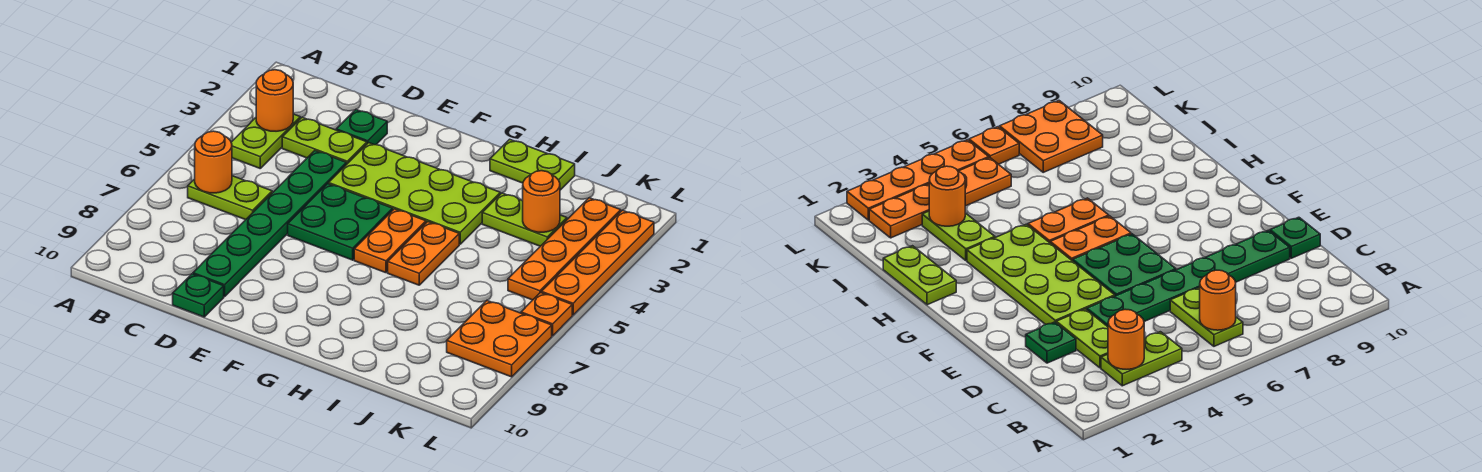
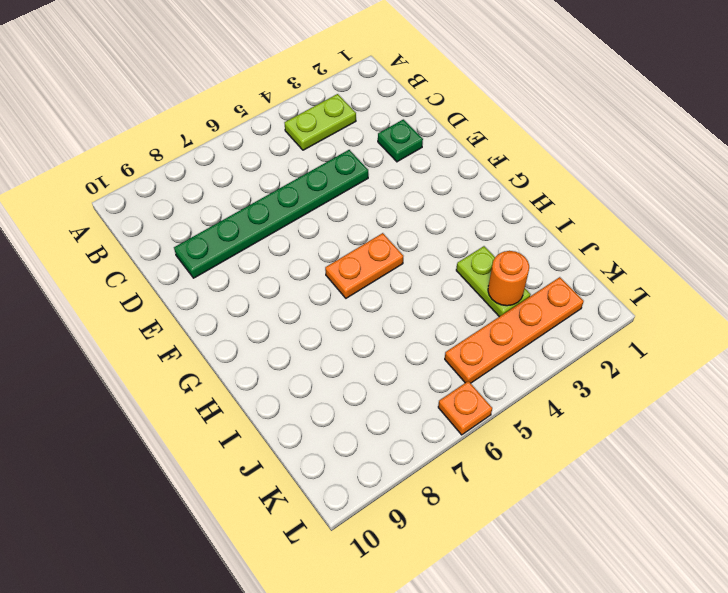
none -> lime plate B6:C6 level 1
none -> lime plate C3:D3 level 1
none -> green plate D10 level 1

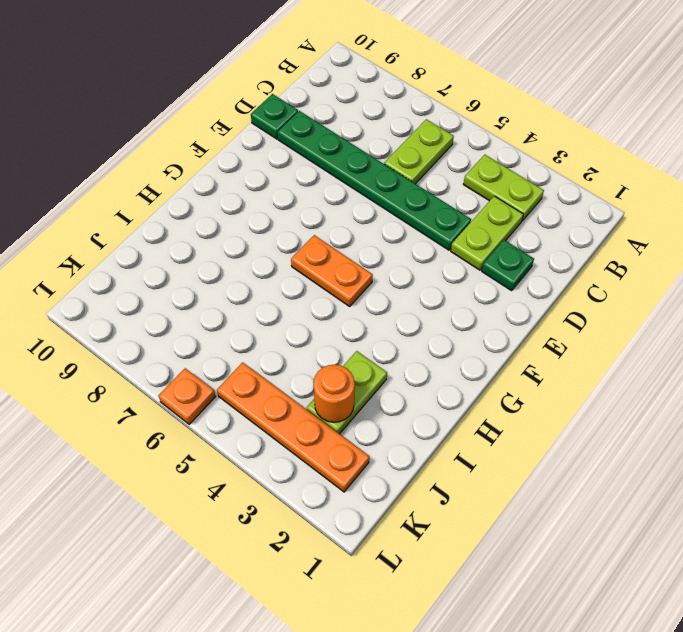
none -> lime plate E3:H4 level 1
none -> green plate E5:F6 level 1
none -> lime plate H1:I1 level 1

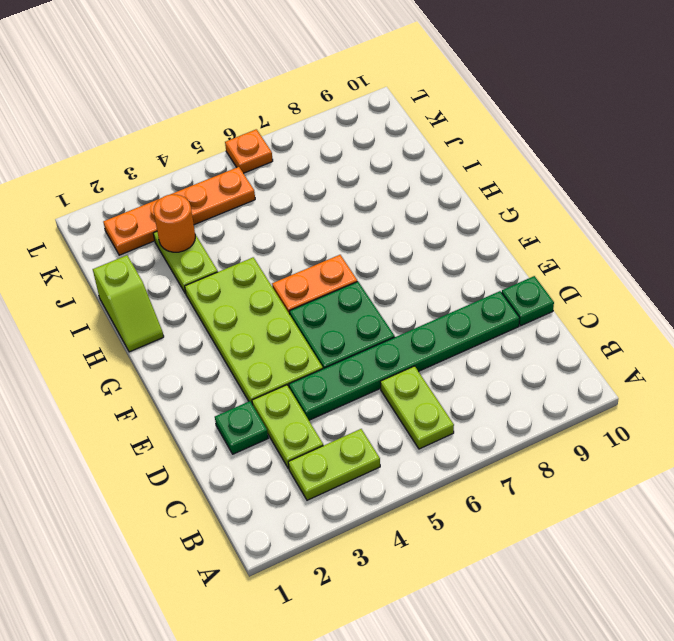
lime slope H1:I1 level 1 top I -> lime plate H1:I1 level 1
none -> orange plate H5:H6 level 1
none -> orange plate K7:L8 level 1
none -> orange plate L2:L5 level 1

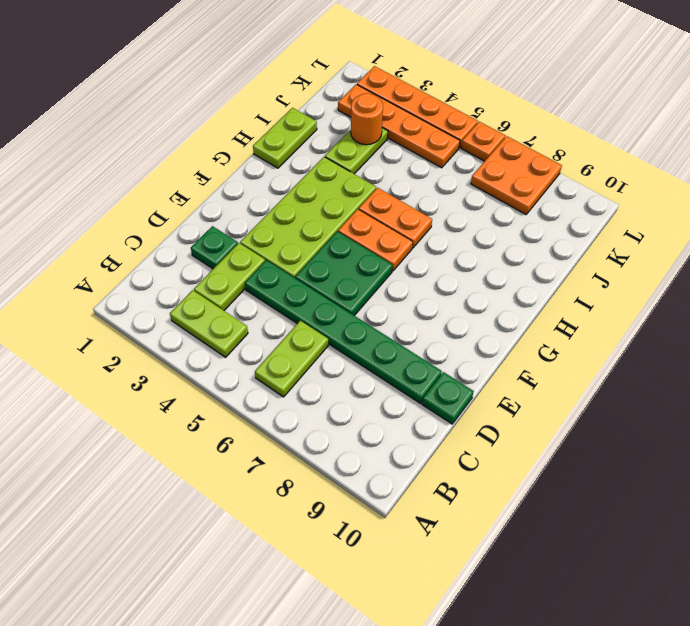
none -> orange round brick B3 level 2
none -> orange round brick B6 level 2

